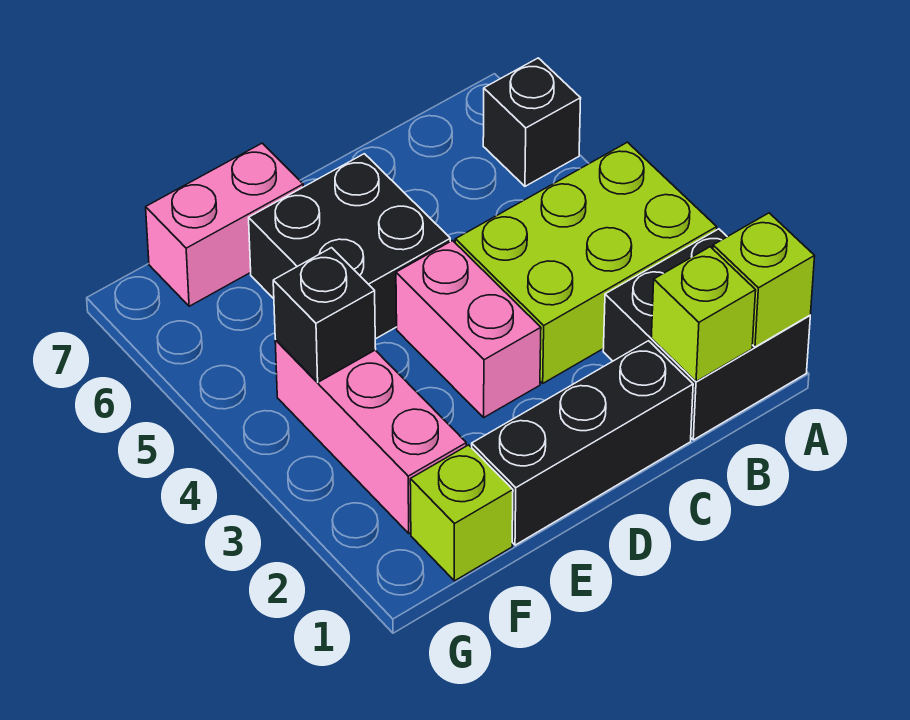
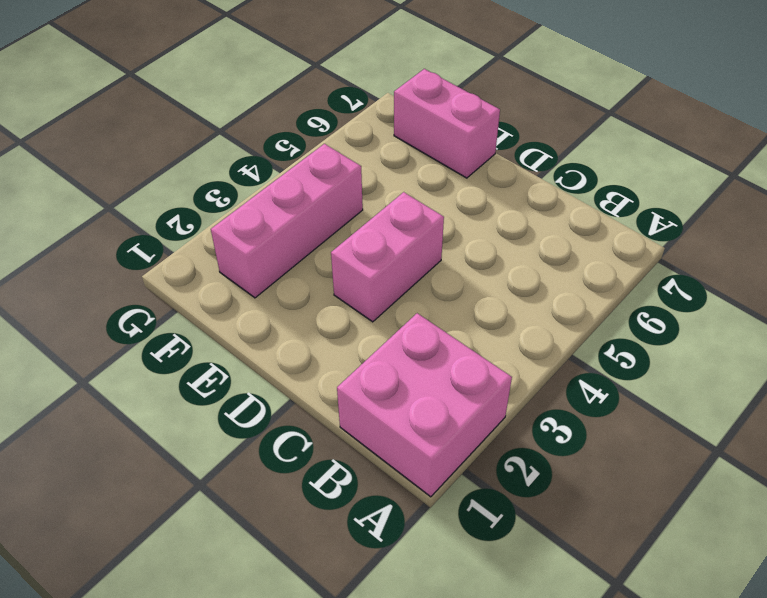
pink brick A1:B2 level 1 -> black brick A1:B2 level 1
none -> lime brick A3:C4 level 1
none -> black brick A6 level 1
none -> black brick C1:E1 level 1

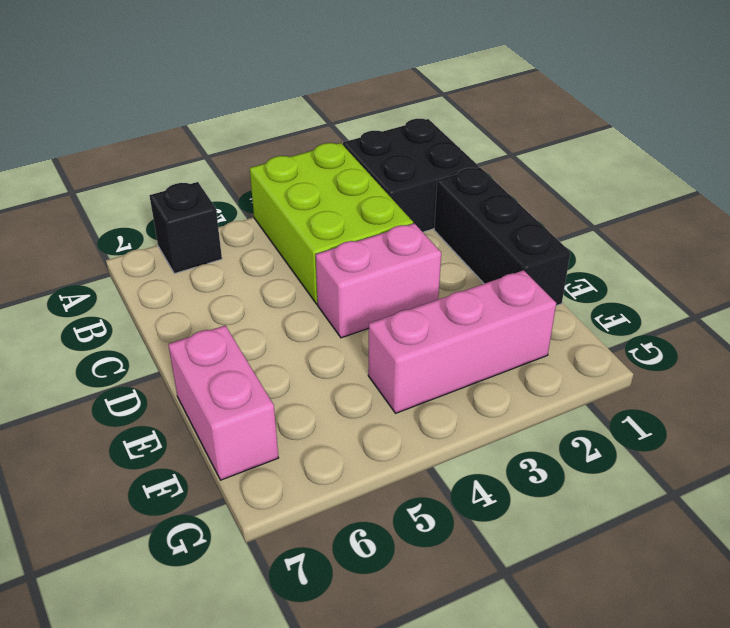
none -> black brick D5:E6 level 1
none -> lime brick F1 level 1
none -> lime brick A1 level 2

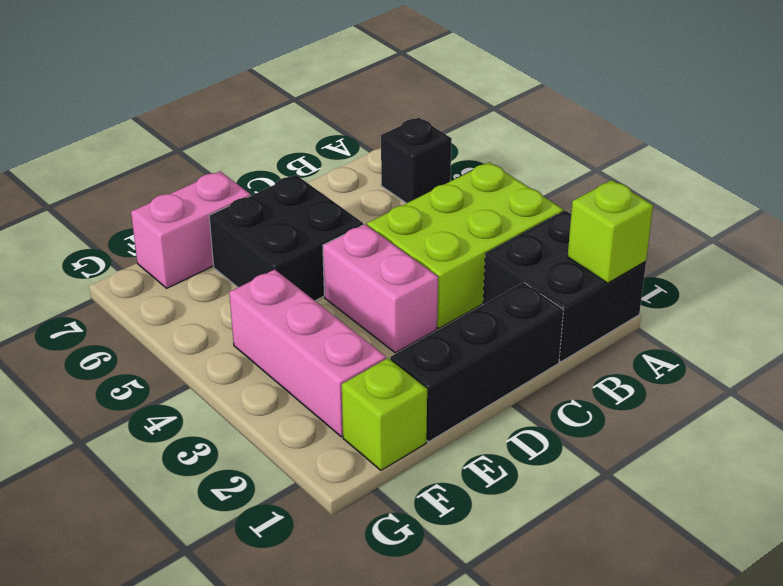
none -> lime brick B1 level 2
none -> black brick F4 level 2

